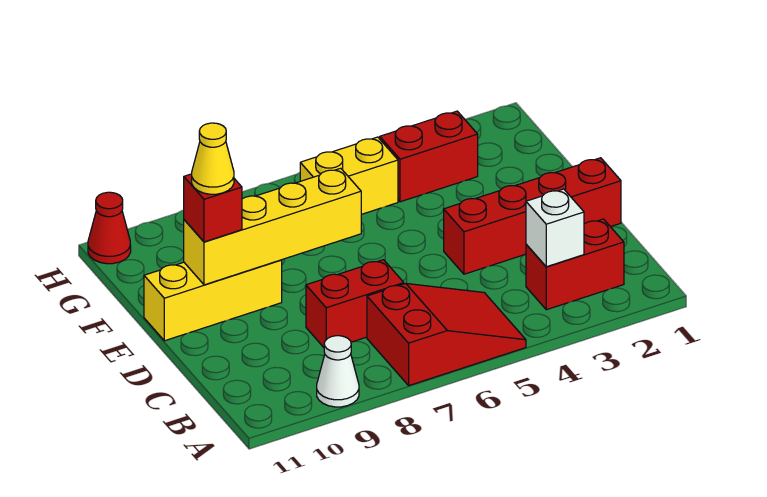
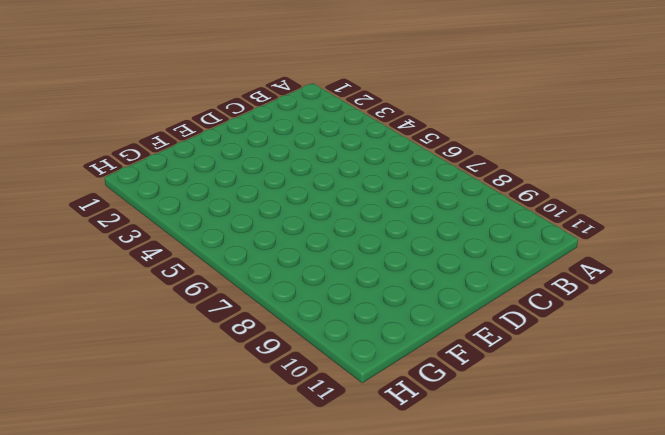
none -> red slope A5:B7 level 1 top 7
none -> white cone A9 level 1
none -> red brick B2:B3 level 1

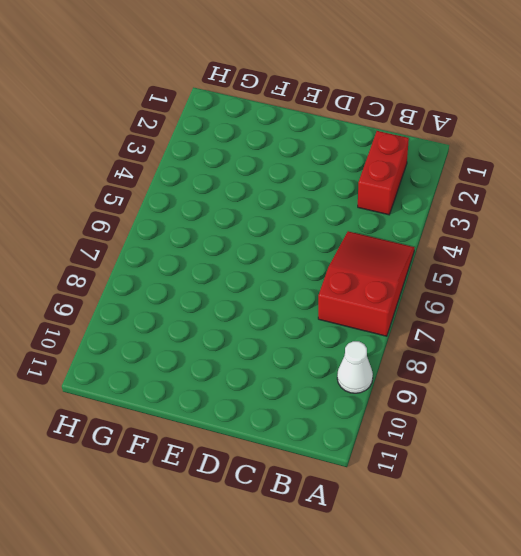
none -> red brick C7:C8 level 1
none -> red brick D1:D4 level 1
none -> yellow brick E9:E11 level 1

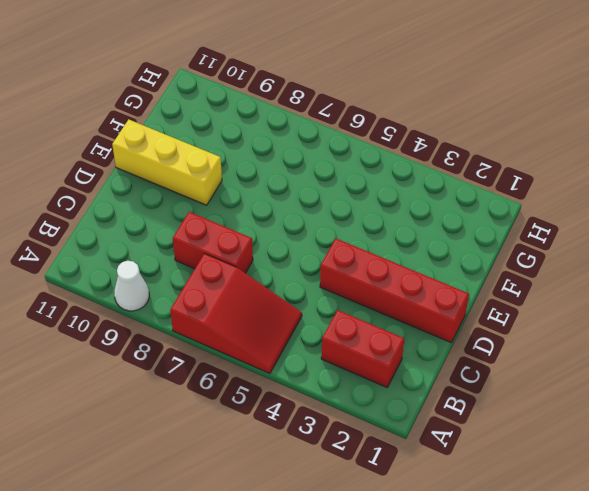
none -> red brick G3:G4 level 1
none -> yellow brick G5:G6 level 1
none -> red cone H11 level 1

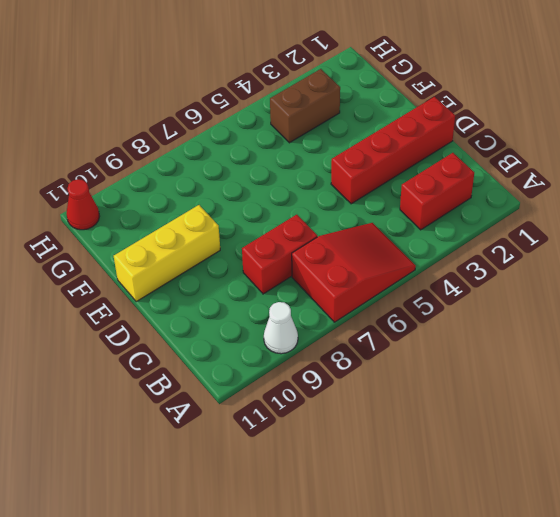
brown brick G3:G4 level 1 -> red brick G3:G4 level 1
none -> yellow brick G5:G6 level 1
none -> white brick B3 level 2
none -> yellow brick E7:E10 level 2

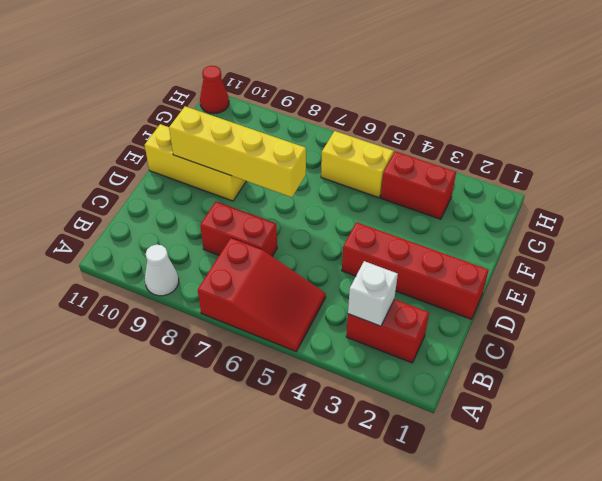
none -> red brick E10 level 3
none -> yellow cone E10 level 4

